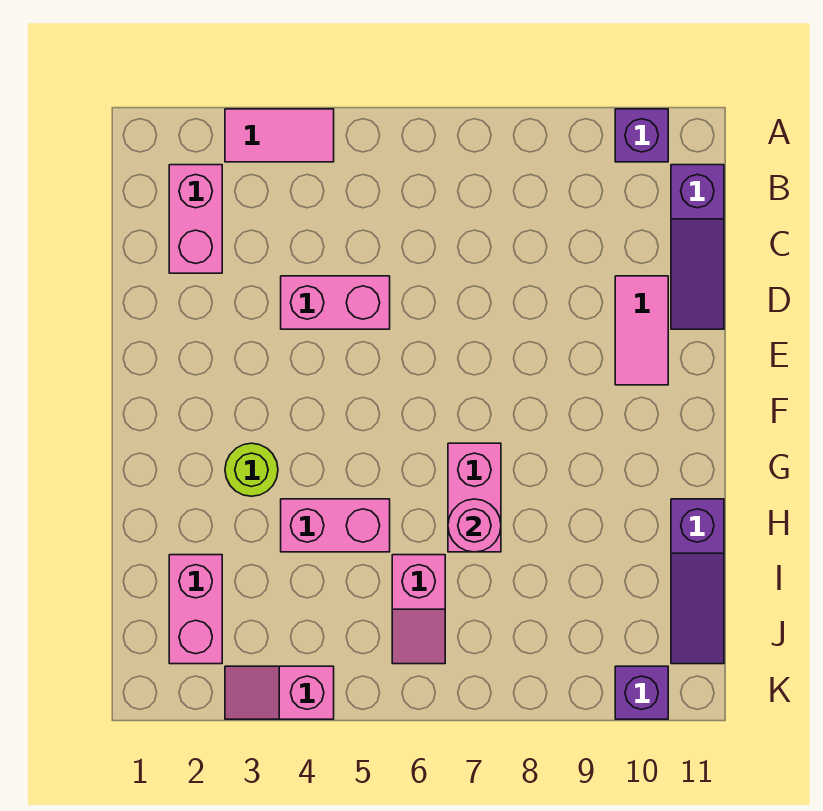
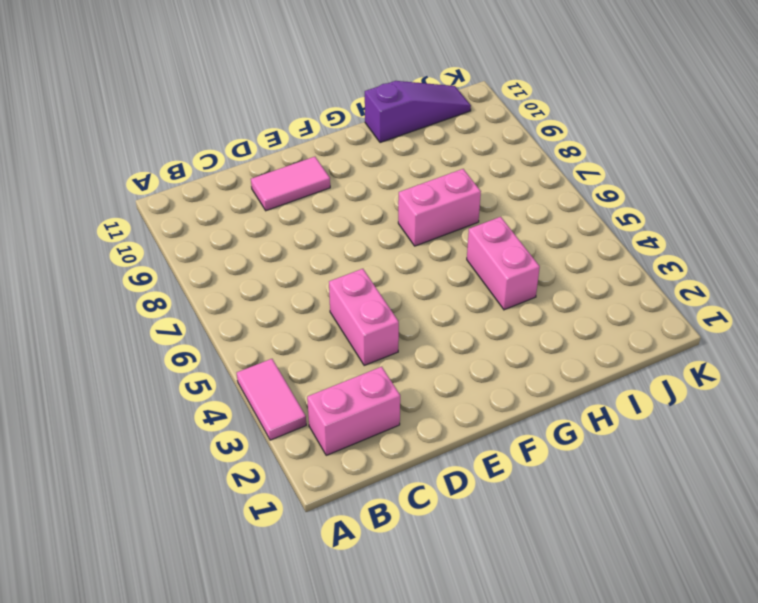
none -> purple brick A10 level 1
none -> purple slope B11:D11 level 1 top B
none -> lime round brick G3 level 1

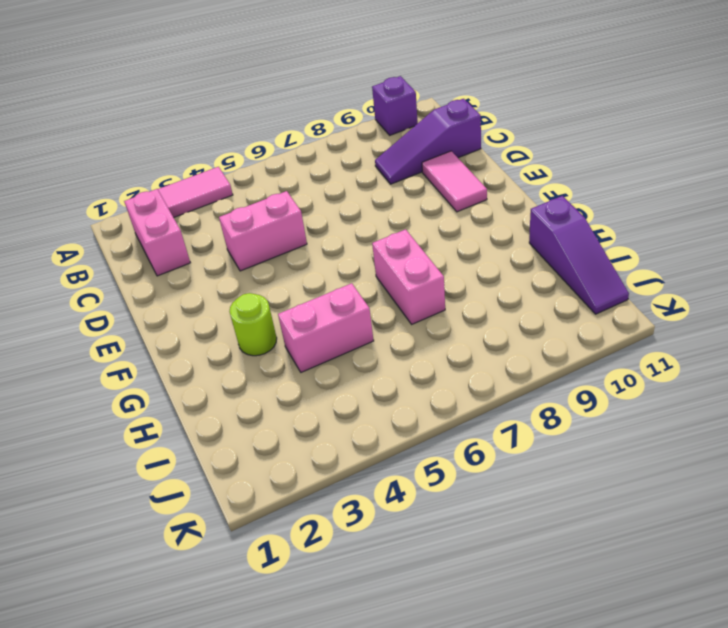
purple slope C9:C11 level 1 top 11 -> purple slope B11:D11 level 1 top B
none -> pink brick I2:J2 level 1
none -> pink slope I6:J6 level 1 top I
none -> pink slope K3:K4 level 1 top 4

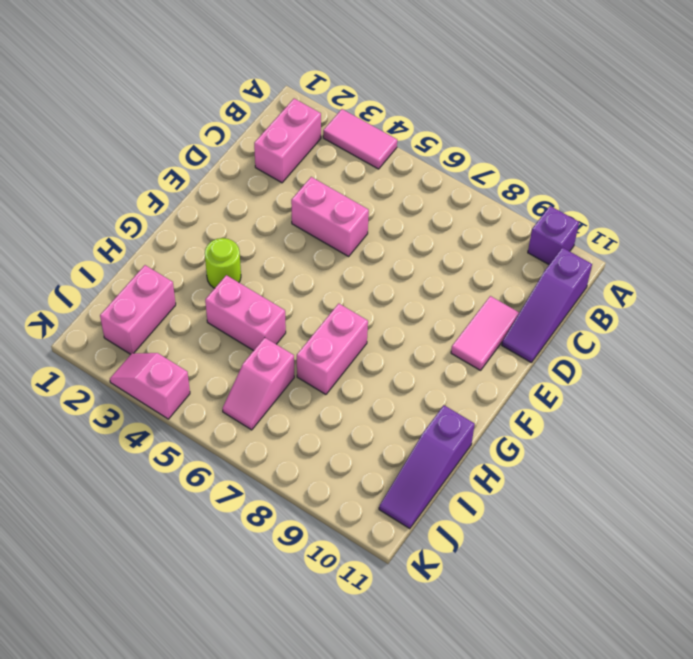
none -> purple brick K10 level 1
none -> pink round brick H7 level 2

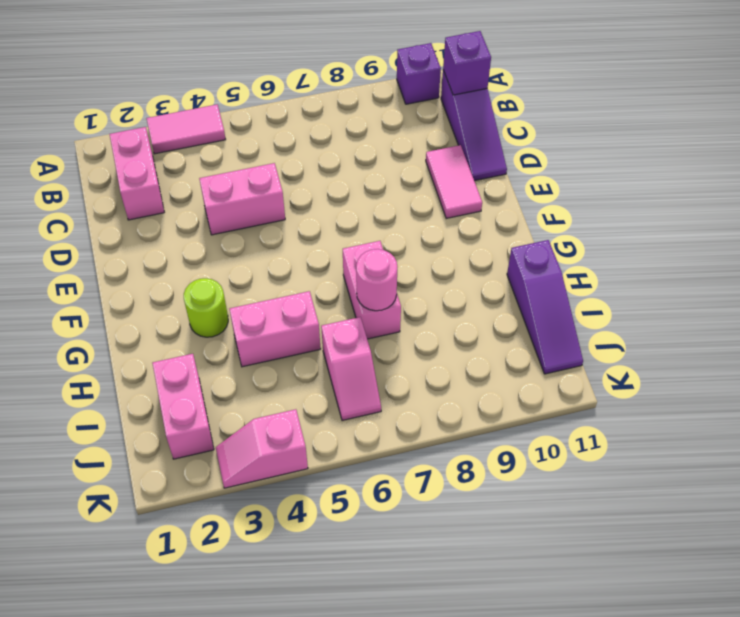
purple brick B11 level 2 -> purple brick K10 level 1

